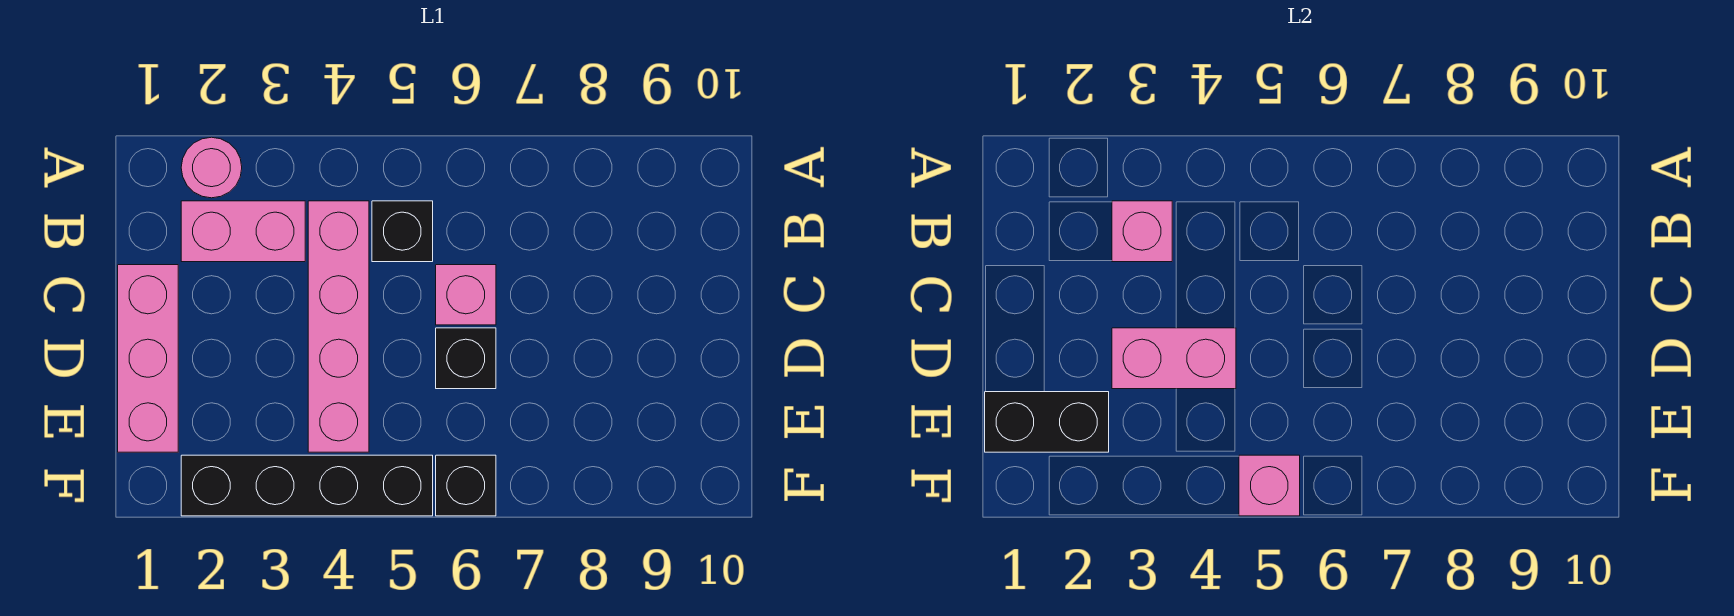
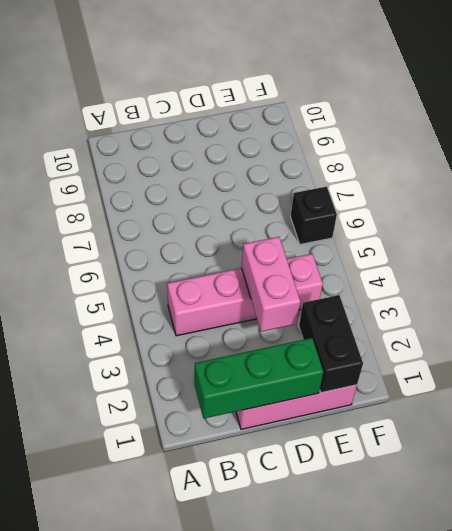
green brick B1:D1 level 2 -> none
none -> pink round brick A2 level 1
none -> pink brick B2:B3 level 1
none -> black brick B5 level 1

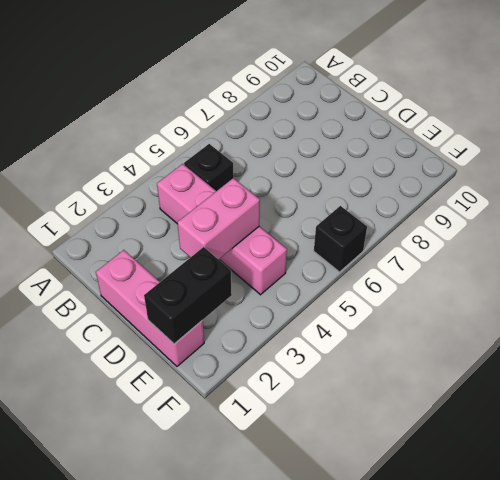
none -> pink round brick A2 level 1
none -> pink brick B2:B3 level 1
none -> pink brick C6 level 1

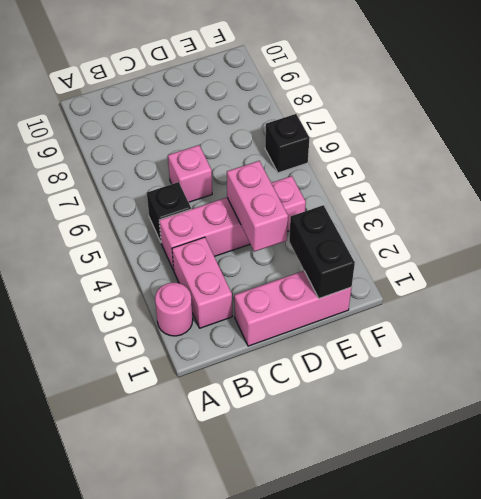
none -> black brick D6 level 1
none -> black brick F2:F5 level 1
none -> pink brick B3 level 2

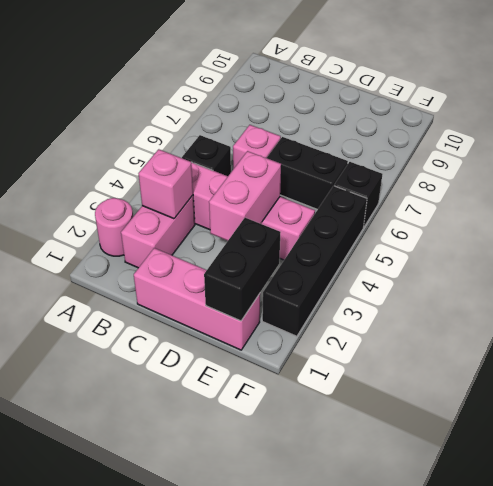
black brick D6:E6 level 1 -> black brick D6 level 1
none -> pink brick F5 level 2

